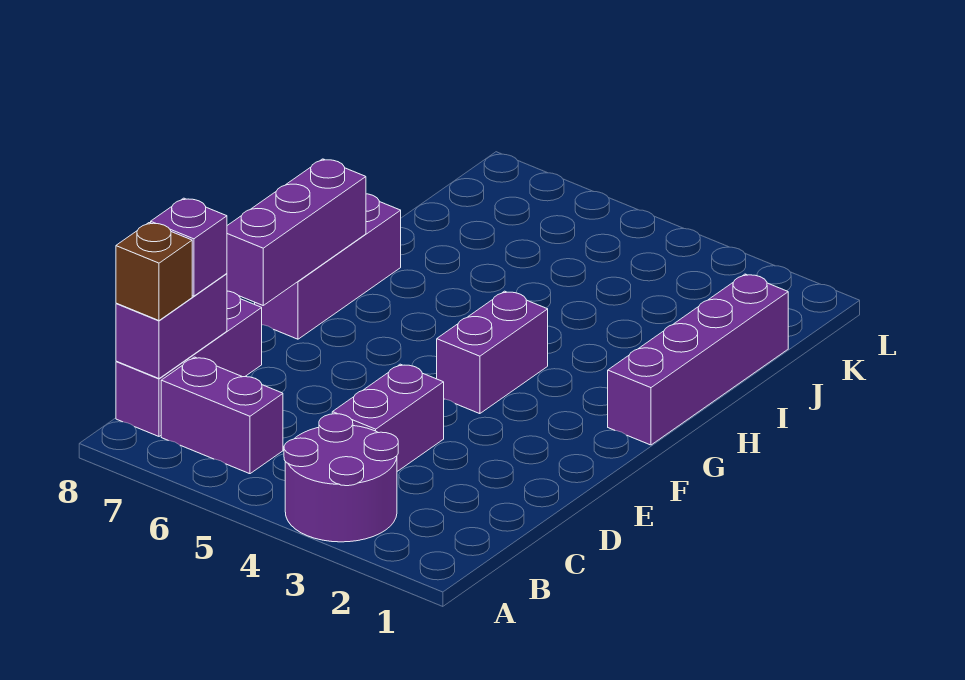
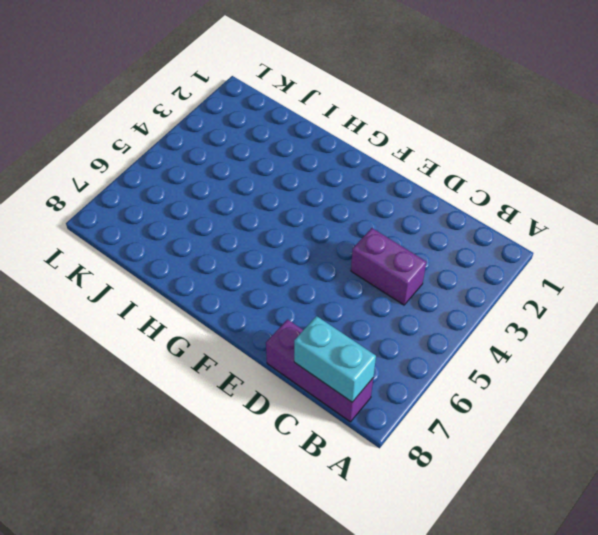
cyan brick B8:C8 level 2 -> purple brick B8:C8 level 2
none -> purple round brick A3:B4 level 1
none -> purple brick B6:B7 level 1

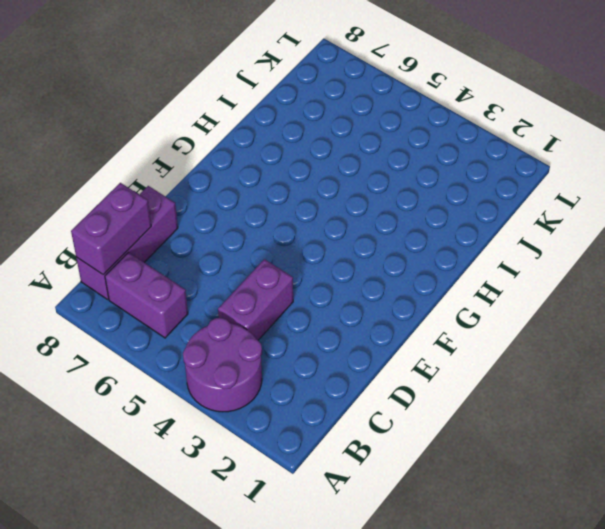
none -> purple brick F4:G4 level 1
none -> purple brick F8:H8 level 1

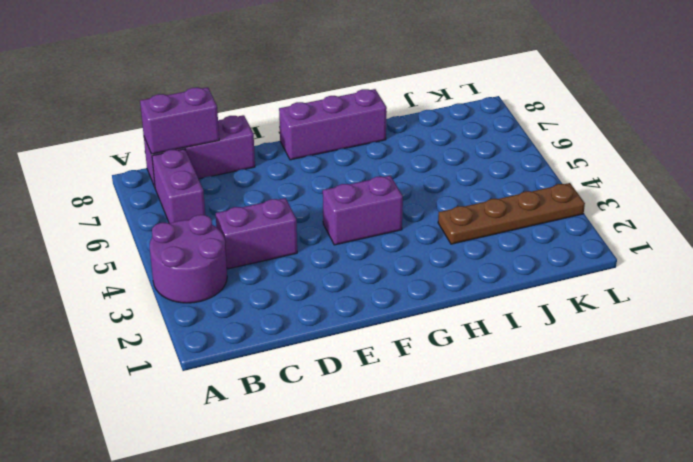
brown plate I3:L3 level 1 -> none
none -> purple brick G1:J1 level 1
none -> purple brick E8:G8 level 2

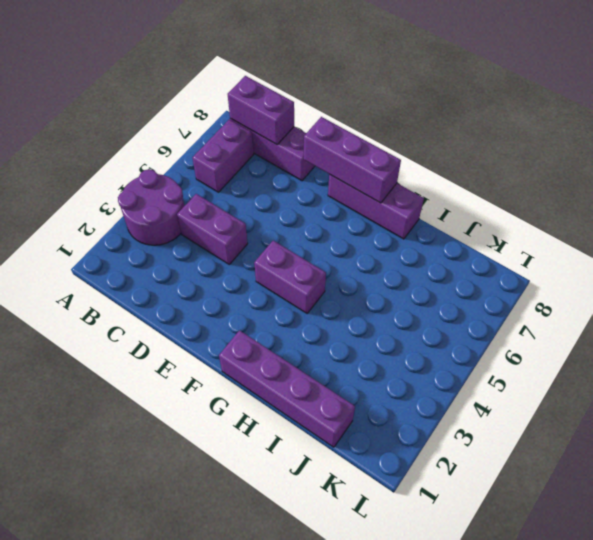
none -> brown brick B8 level 3
none -> purple brick C8 level 3

